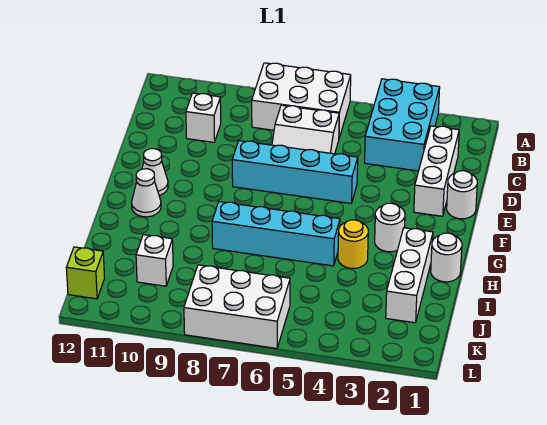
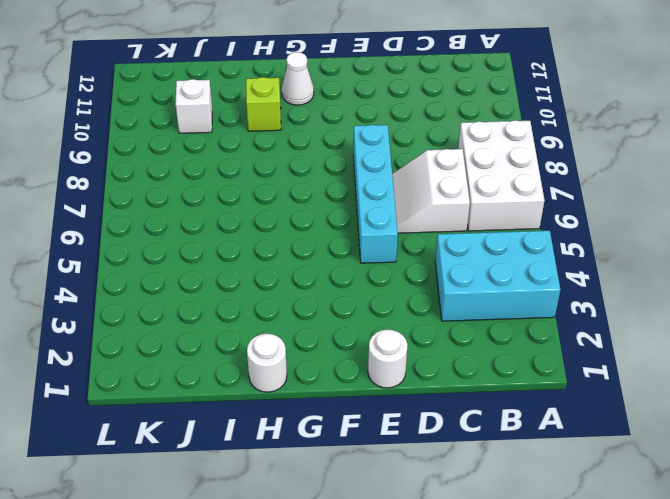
lime brick H10 level 1 -> lime brick K12 level 1
none -> white brick C2:E2 level 1
none -> white brick C10 level 1
none -> white cone F11 level 1

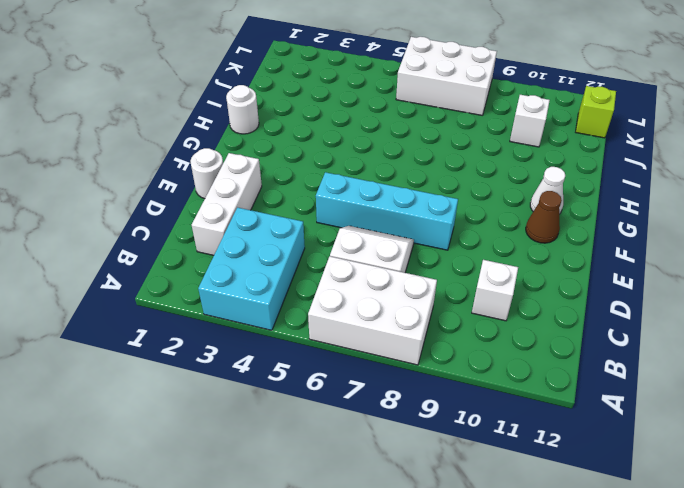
brown cone F11 level 1 -> white cone F11 level 1
none -> white round brick G3 level 1
none -> white brick H2:J2 level 1
none -> yellow round brick H4 level 1

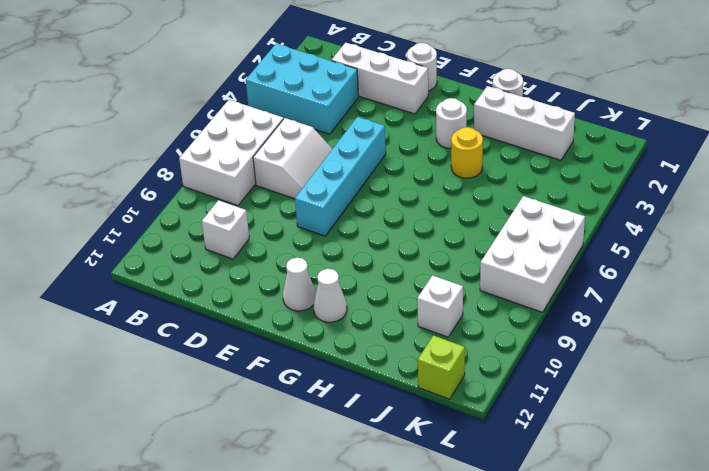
none -> cyan brick H5:H8 level 1

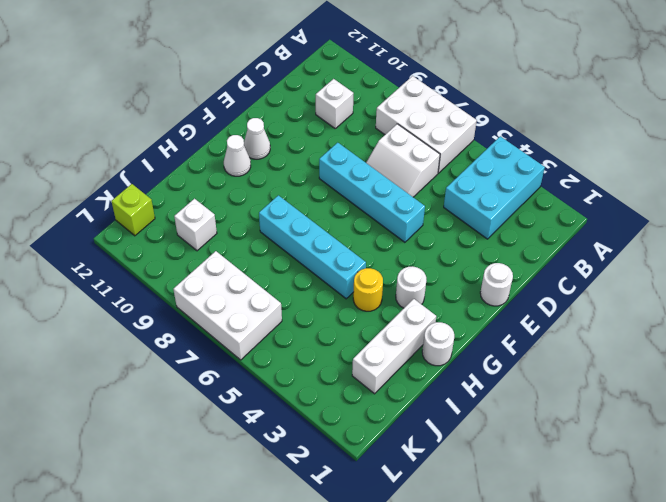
none -> white brick C2:E2 level 1

